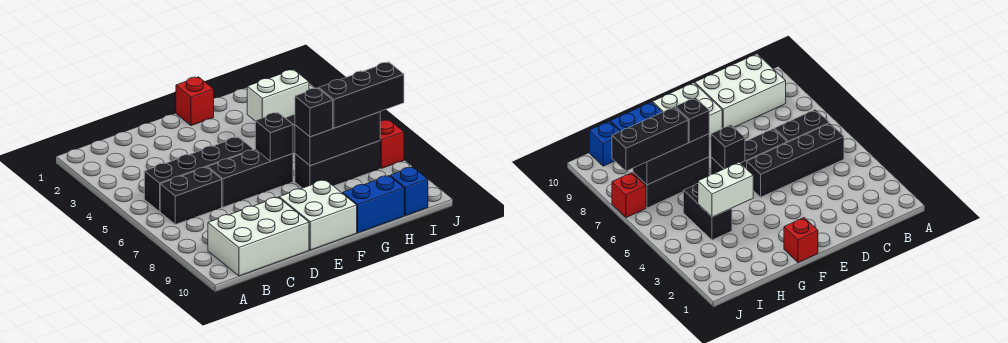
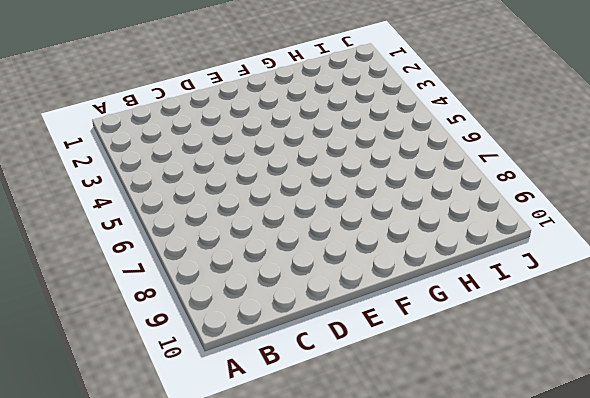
none -> black brick B5:E5 level 1
none -> black brick B6:C6 level 1
none -> white brick B9:D10 level 1

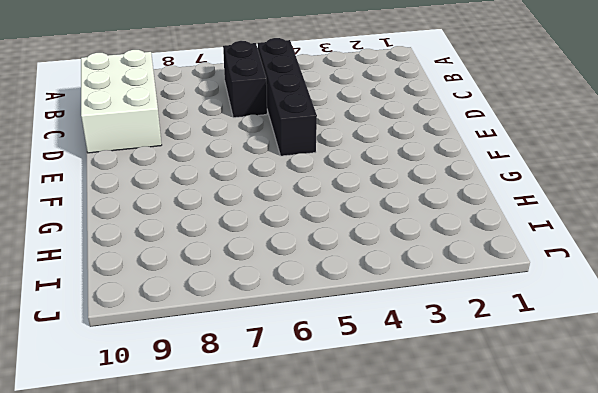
none -> black brick D6:F6 level 1
none -> white brick E9:F10 level 1
none -> red brick F1 level 1

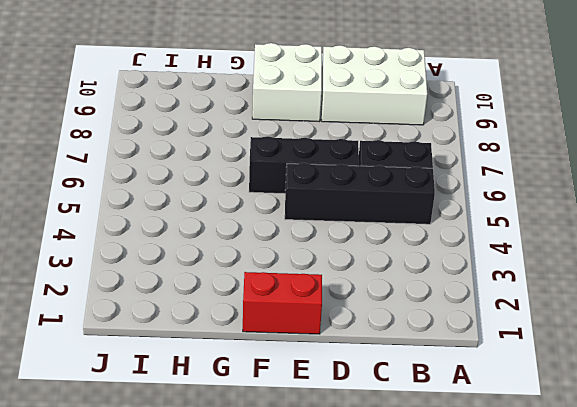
red brick E1:F1 level 1 -> red brick F1 level 1
none -> black brick G7:I7 level 1
none -> blue brick G10:H10 level 1
none -> black brick H4:H5 level 1

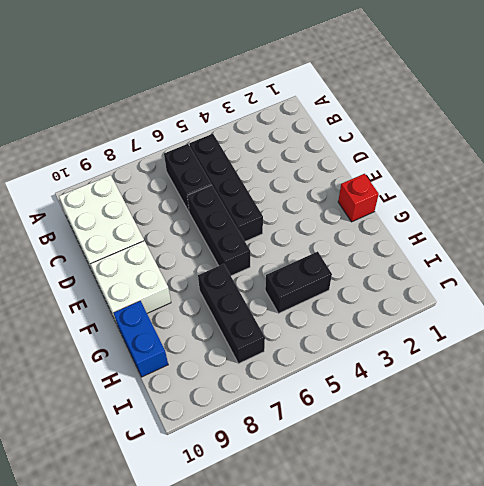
none -> blue brick I10 level 1
none -> red brick J7 level 1
none -> black brick F6 level 2

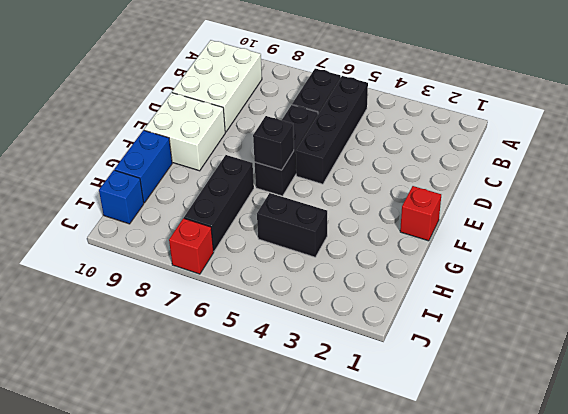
none -> white brick G4:H4 level 2
none -> black brick G7:I7 level 2
none -> black brick G7 level 3

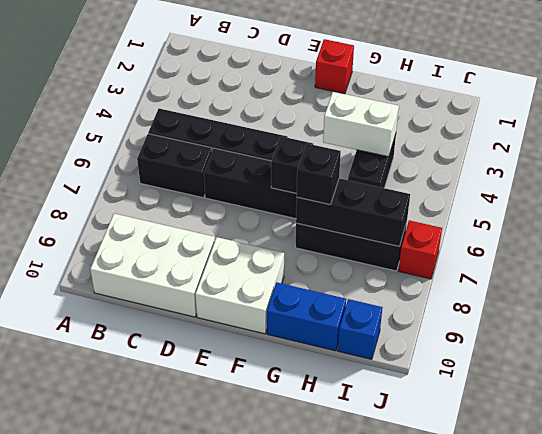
none -> black brick H7:J7 level 3

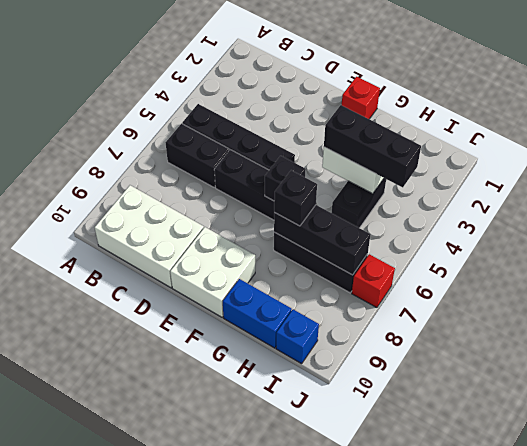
black brick G4:I4 level 3 -> black brick H7:J7 level 3

